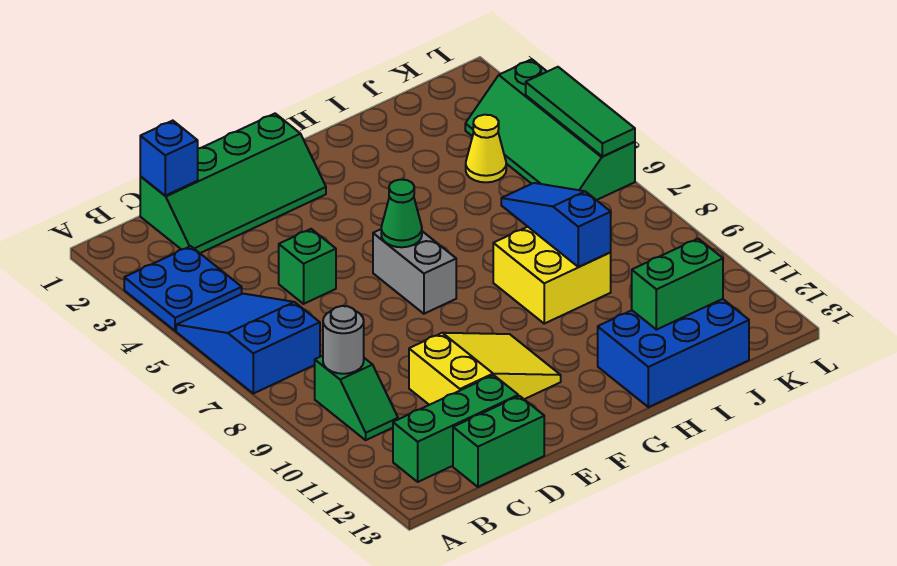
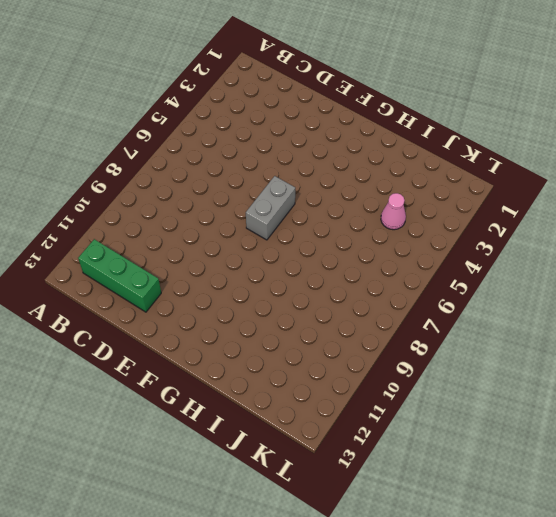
pink cone J4 level 1 -> yellow cone J4 level 1
none -> blue plate A3:B4 level 1
none -> blue slope A5:B7 level 1 top 7
none -> green slope B9:B10 level 1 top 9

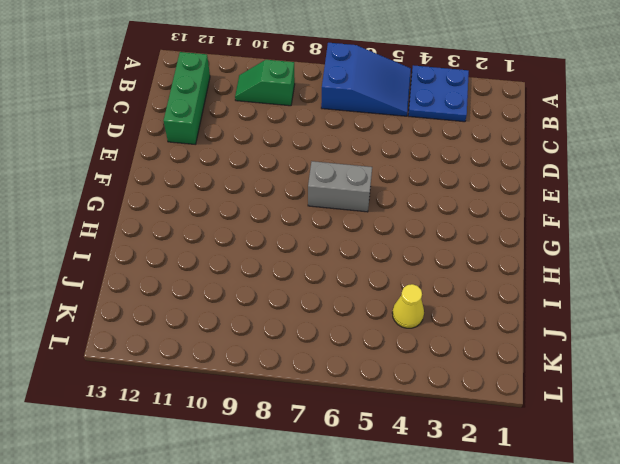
none -> green slope C1:F2 level 1 top 1
none -> green brick C13:D13 level 1
none -> green brick D5 level 1

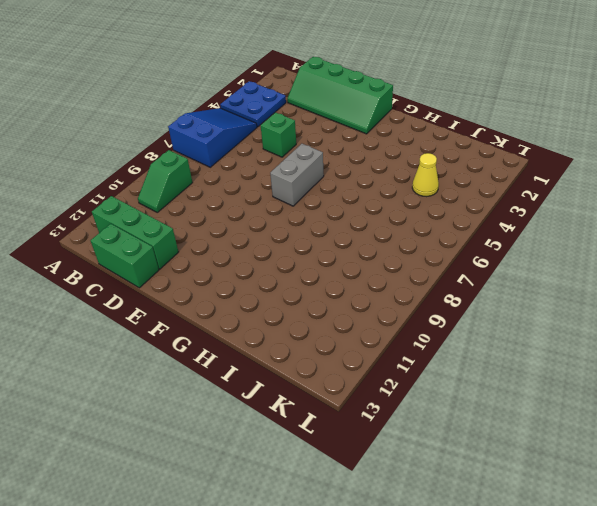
none -> yellow slope D10:F11 level 1 top D
none -> yellow brick H8:I9 level 1
none -> blue brick H12:J13 level 1

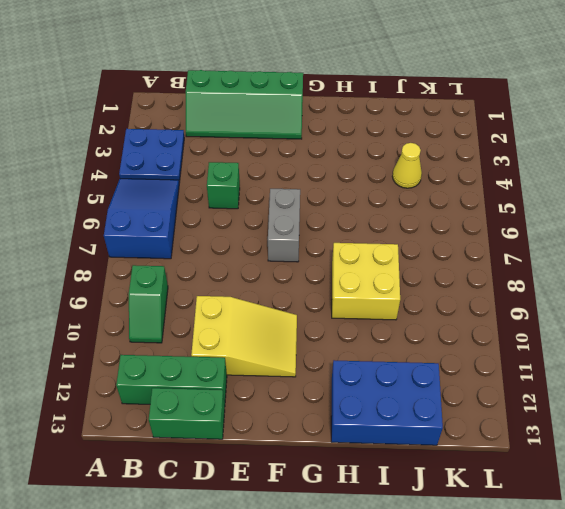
none -> green slope K3:L6 level 1 top L
none -> grey round brick B9 level 2
none -> blue brick C1 level 2

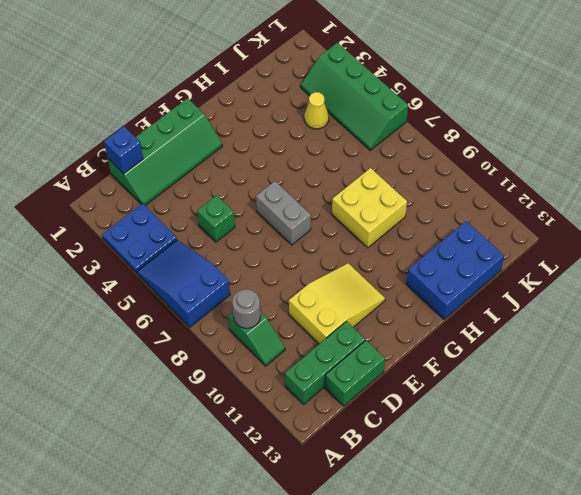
none -> green cone F6 level 2
none -> blue slope I7:I9 level 2 top 9
none -> green brick I12:J12 level 2

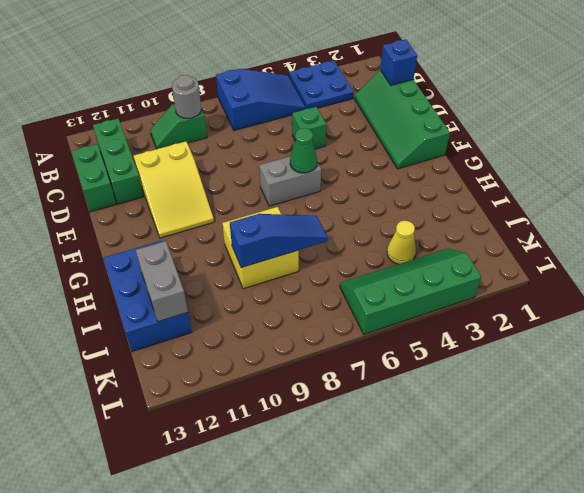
grey brick I12:J12 level 2 -> green brick I12:J12 level 2
none -> green tile L4:L6 level 2

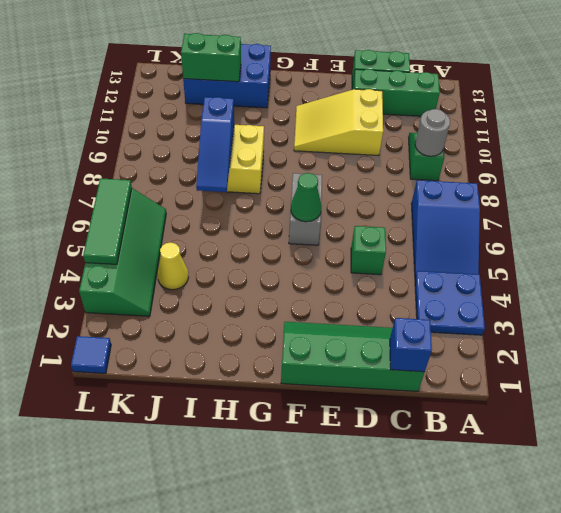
blue tile L1 level 1 -> none

